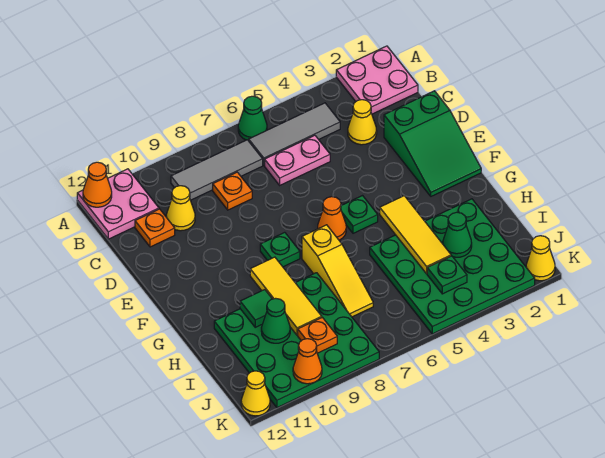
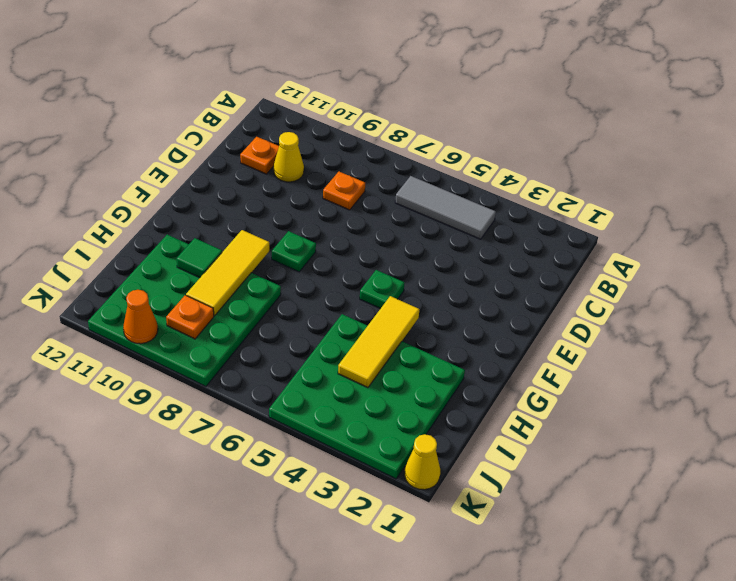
none -> pink plate A1:B2 level 1
none -> green cone A6 level 1
none -> pink plate A11:B12 level 1

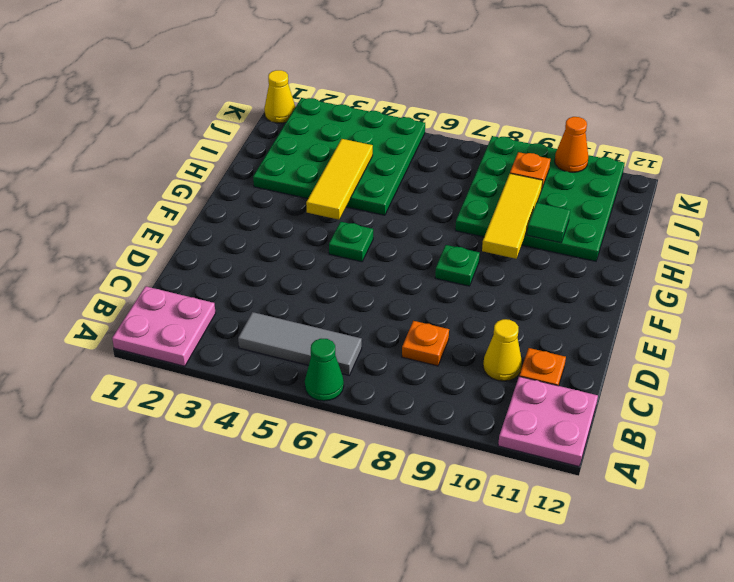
none -> grey tile B7:B9 level 1
none -> yellow cone C3 level 1
none -> pink plate C5:C6 level 1

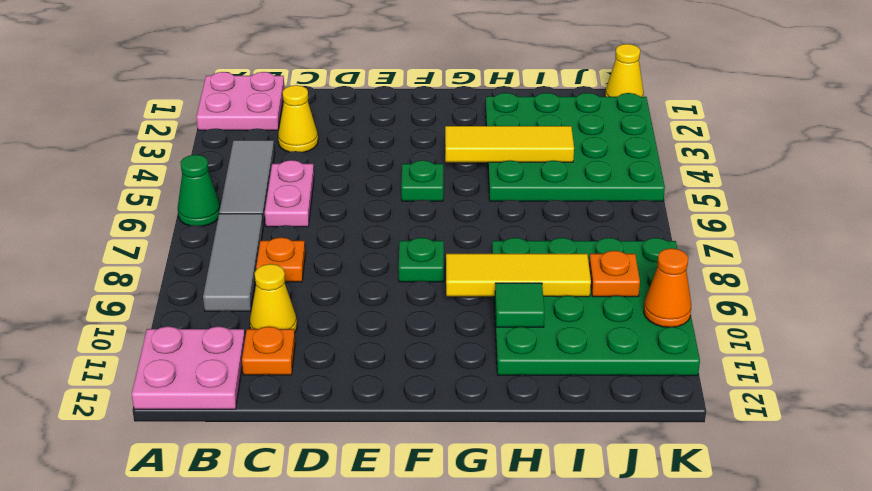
none -> green slope D1:F2 level 1 top D
none -> orange cone F6 level 1
none -> yellow slope G7:I7 level 1 top G

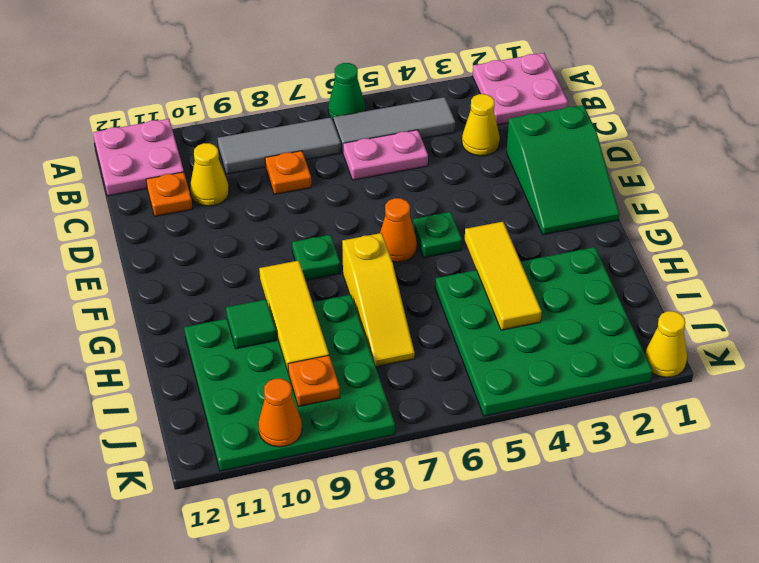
none -> yellow cone K12 level 1
none -> orange cone A12 level 2
none -> green cone I3 level 2

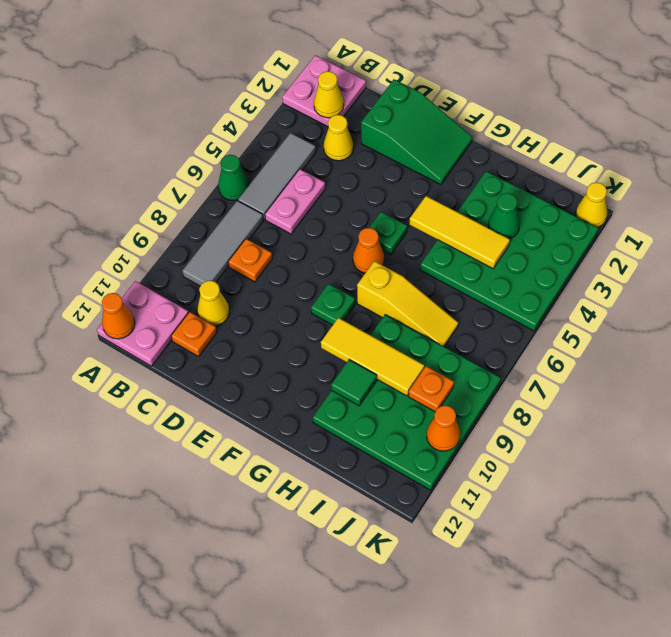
yellow cone B2 level 2 -> yellow cone K12 level 1
none -> green cone I10 level 2
none -> green plate J4 level 2

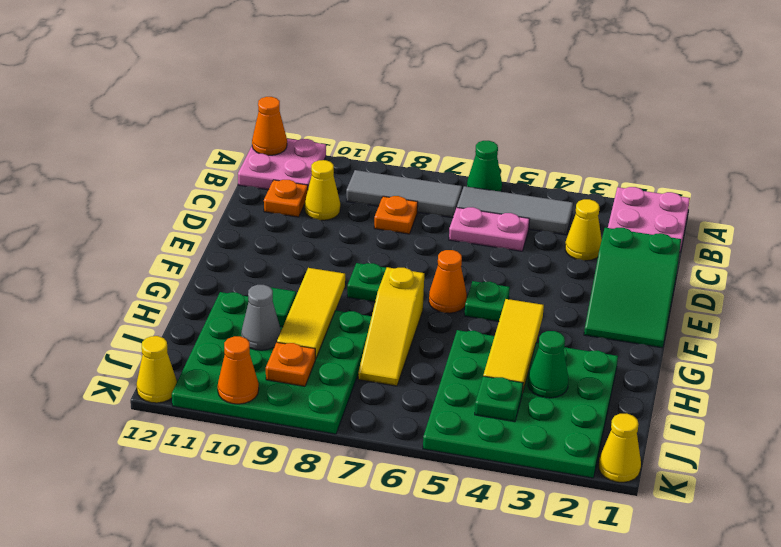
grey cone I10 level 2 -> green cone I10 level 2

